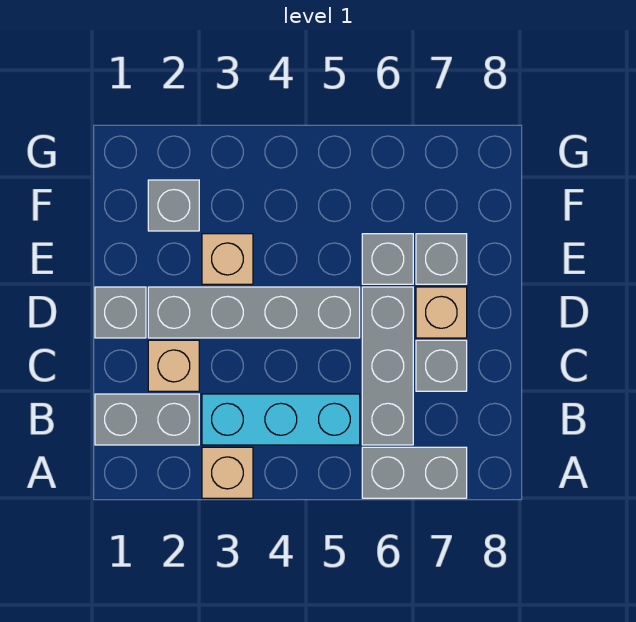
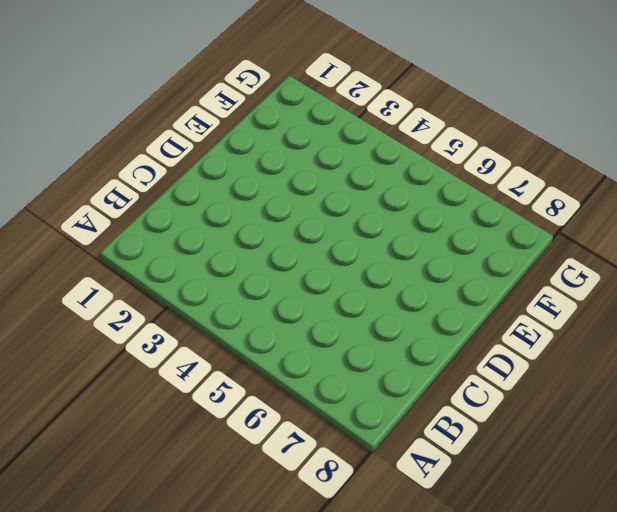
none -> tan brick A3 level 1
none -> grey brick A6:A7 level 1
none -> grey brick B1:B2 level 1

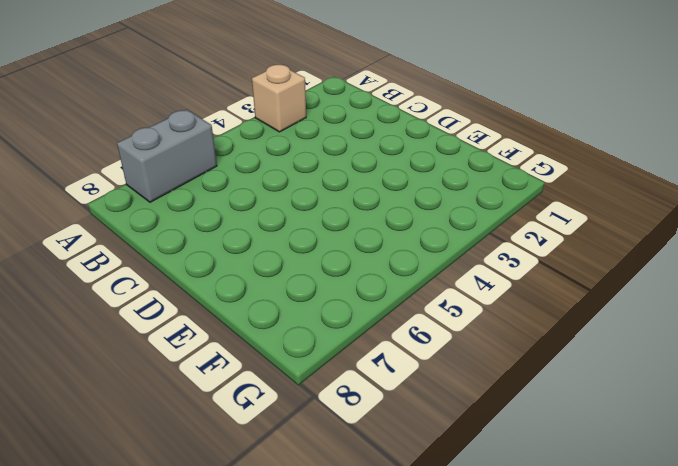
none -> grey brick B1:B2 level 1
none -> cyan brick B3:B5 level 1
none -> grey brick B6:D6 level 1

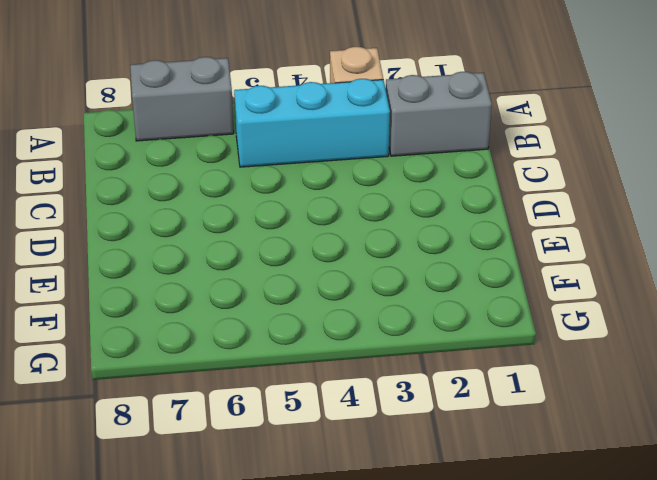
none -> grey brick B6:D6 level 1
none -> tan brick C2 level 1
none -> grey brick C7 level 1

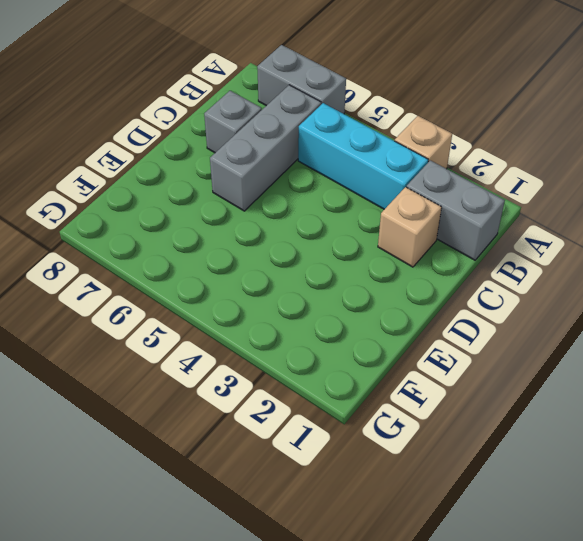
none -> grey brick D1 level 1
none -> grey brick D2:D5 level 1
none -> tan brick D7 level 1

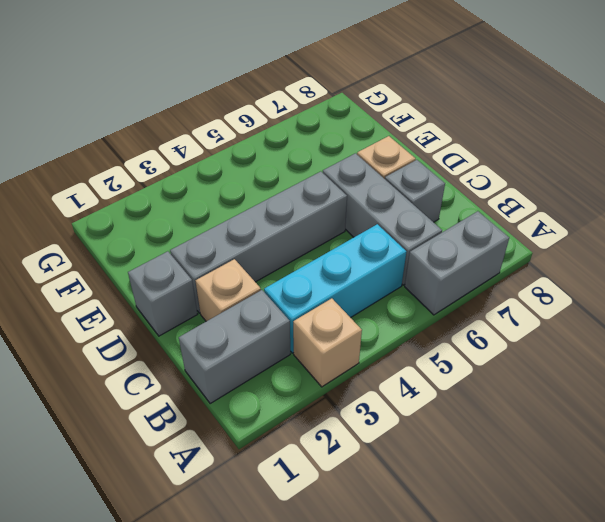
none -> tan brick E3 level 1
none -> grey brick E6 level 1
none -> grey brick E7 level 1

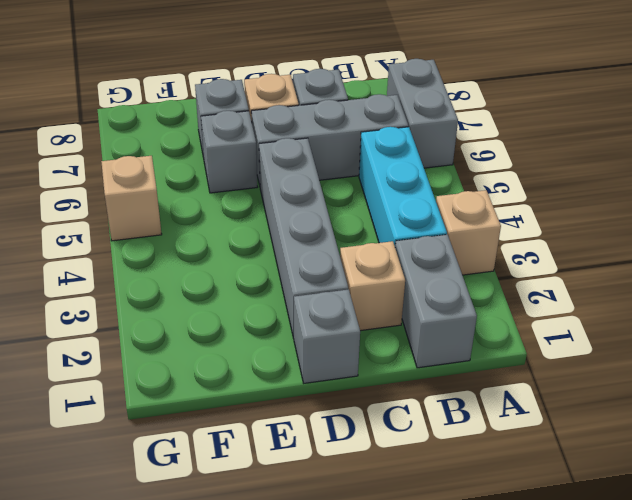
tan brick G5 level 1 -> tan brick E3 level 1
none -> grey brick F2 level 1

